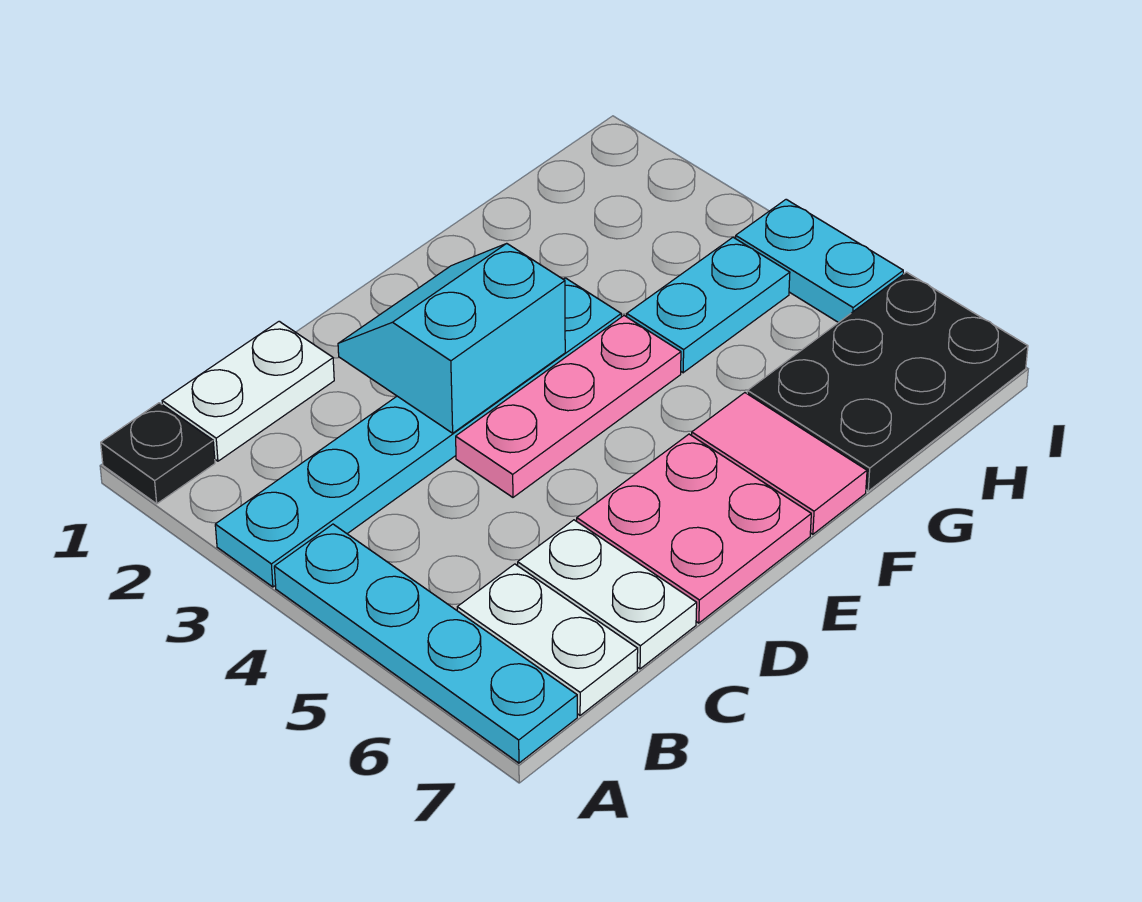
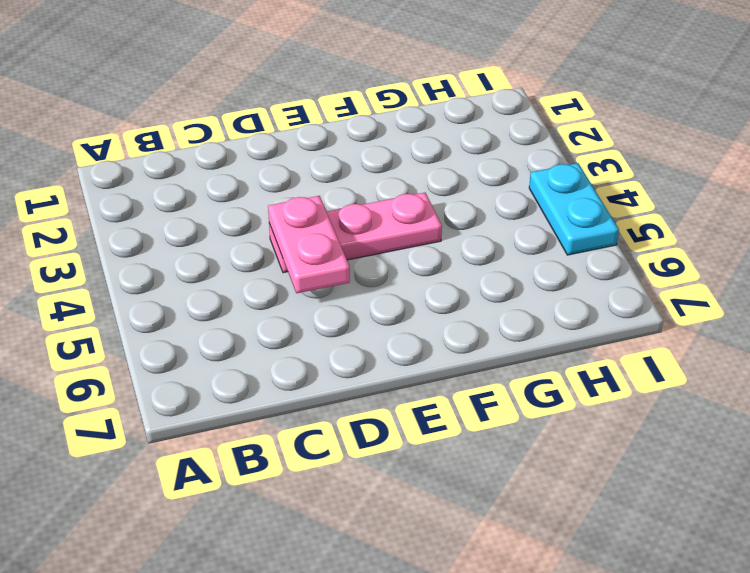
pink plate D4:D5 level 2 -> none
none -> black plate A1 level 1
none -> cyan plate A3:F3 level 1
none -> cyan plate A4:A7 level 1

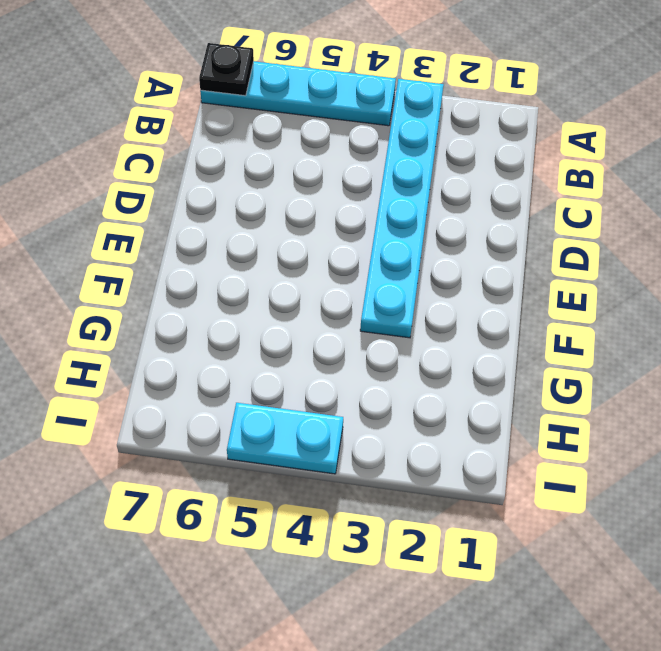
black plate A7 level 2 -> black plate A1 level 1
none -> white plate B1:C1 level 1
none -> white plate B6:B7 level 1
none -> white plate C6:C7 level 1

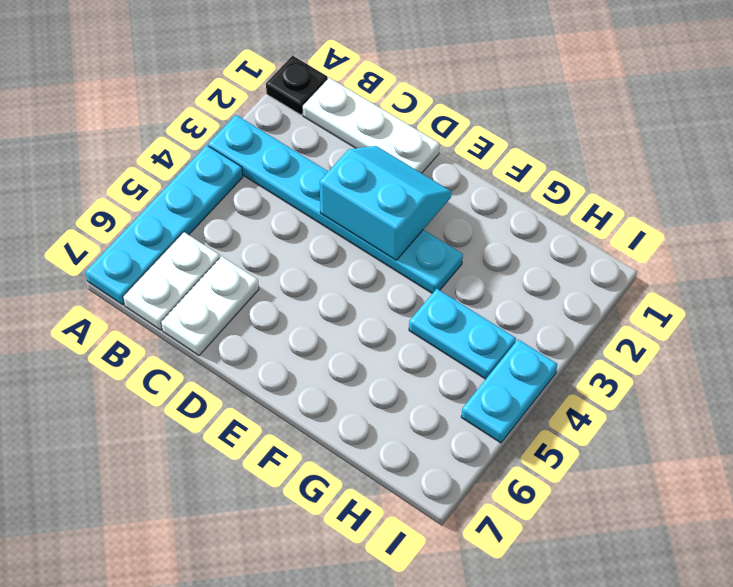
white plate B1:D1 level 1 -> white plate B1:C1 level 1
none -> pink plate D4:F4 level 1
none -> pink plate D6:E7 level 1
none -> pink tile F6:F7 level 1

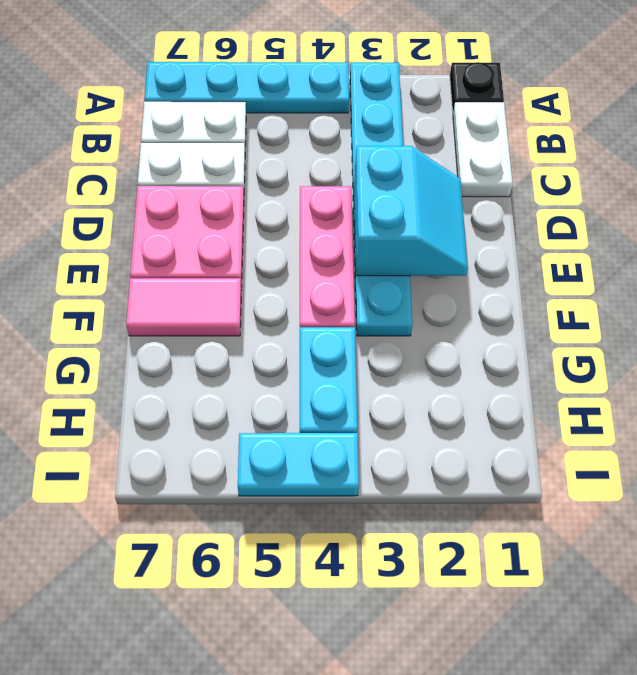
none -> black plate G6:I7 level 1

